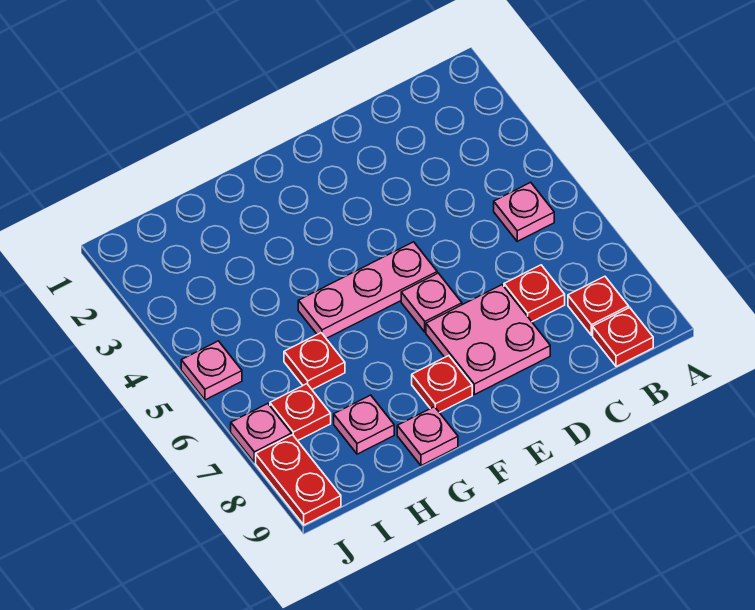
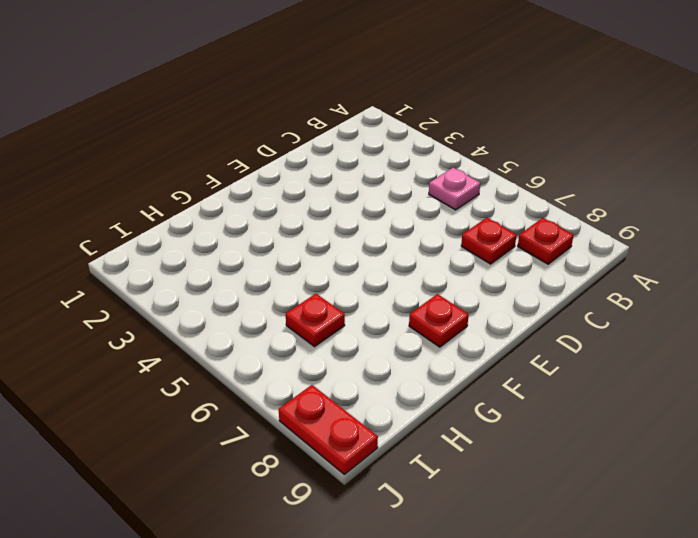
none -> red plate B9 level 1
none -> pink plate D7:E8 level 1
none -> pink plate E5:G5 level 1

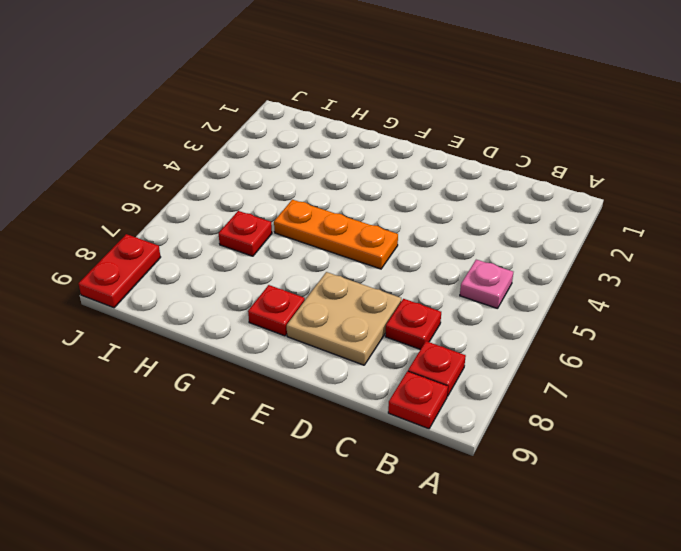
tan plate D7:E8 level 1 -> pink plate D7:E8 level 1
orange plate E5:G5 level 1 -> pink plate E5:G5 level 1
none -> pink plate E6 level 1
none -> pink plate G9 level 1
none -> pink plate H8 level 1

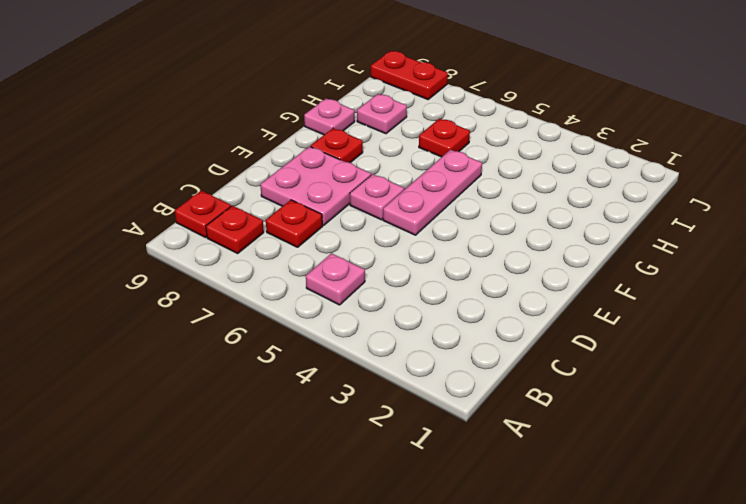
none -> red plate I7 level 1
none -> pink plate J5 level 1
none -> pink plate J7 level 1

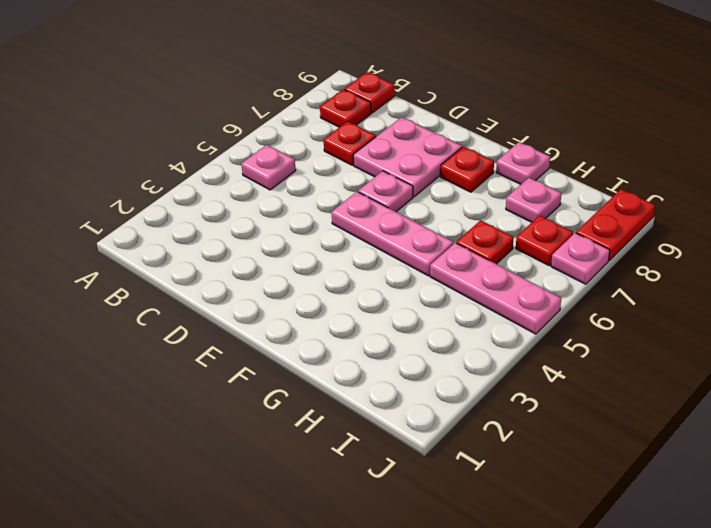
pink plate H5:J5 level 1 -> pink plate J5 level 1

